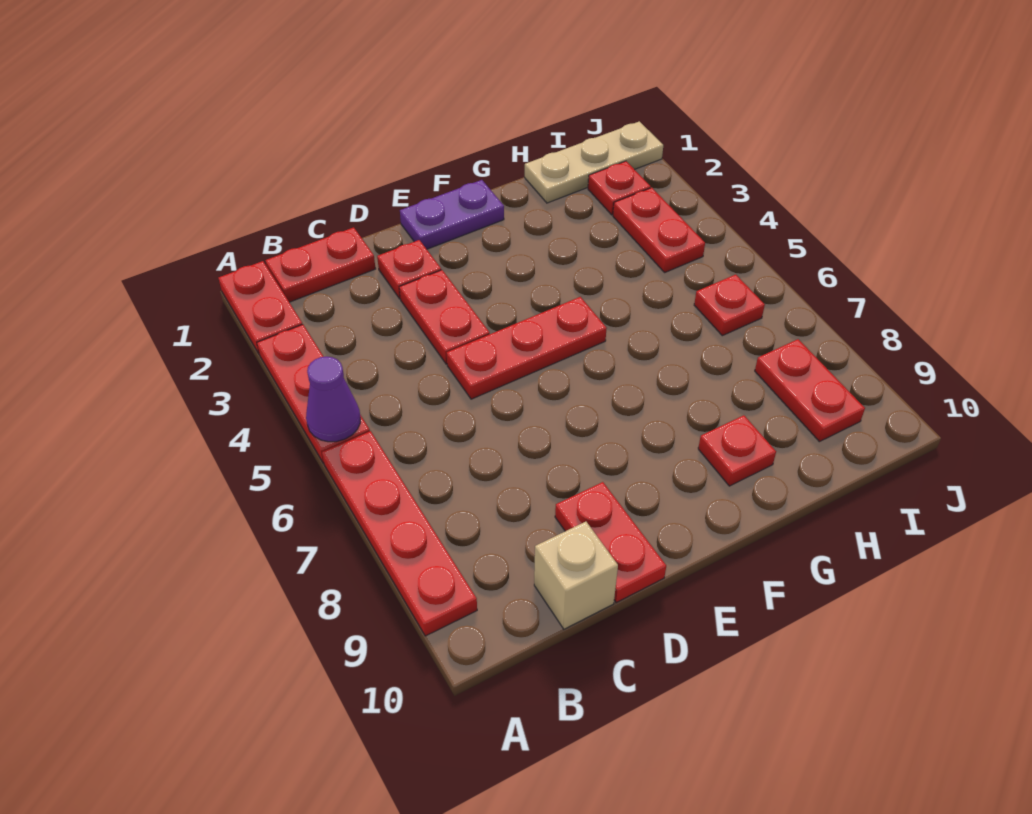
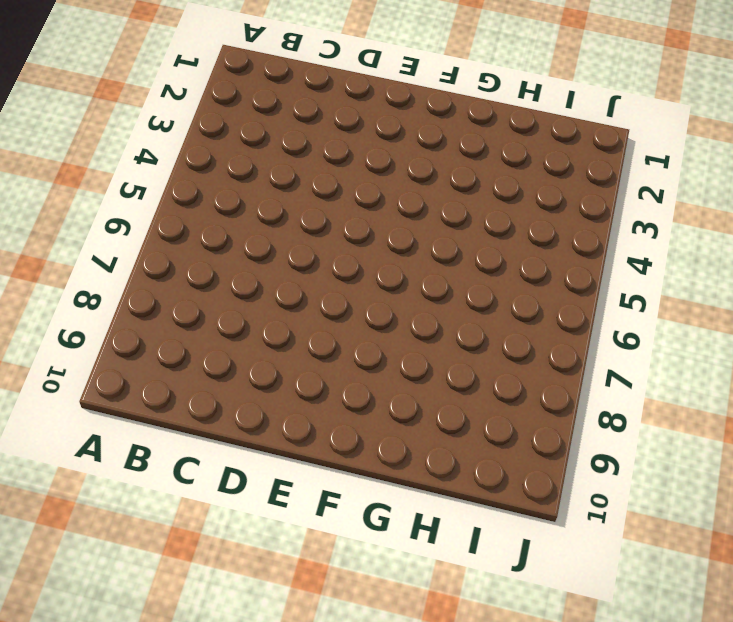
none -> red plate A1:A2 level 1
none -> red plate A3:A5 level 1
none -> red plate A6:A9 level 1

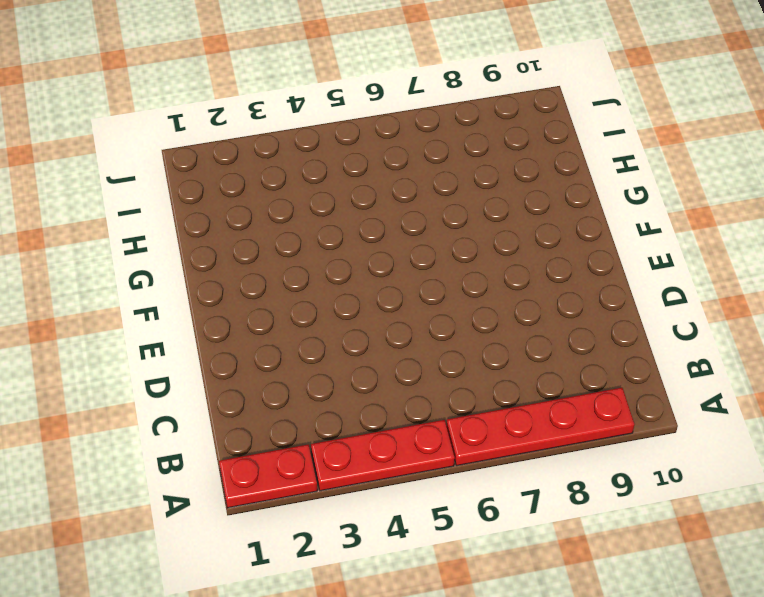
none -> red plate B1:C1 level 1
none -> tan brick C10 level 1
none -> red plate D2 level 1

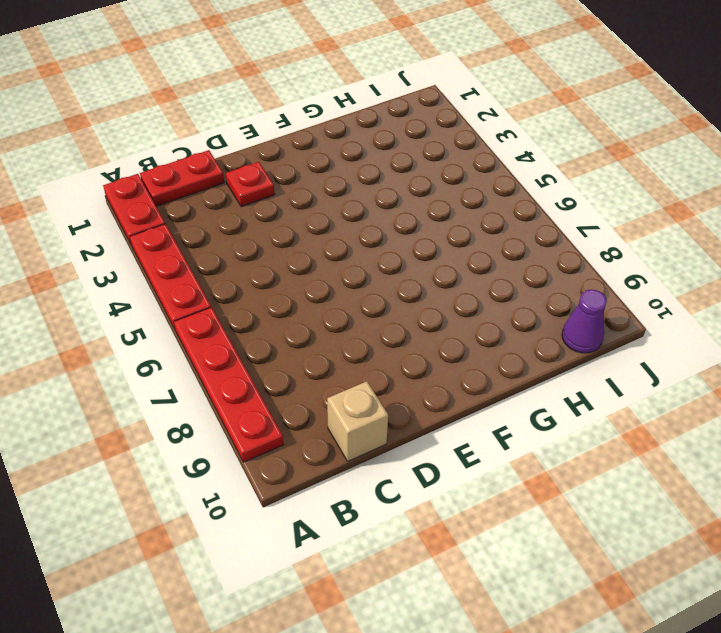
purple cone I10 level 1 -> purple cone A5 level 2
none -> red plate D3:D4 level 1
none -> red plate D5:F5 level 1
none -> red plate D9:D10 level 1

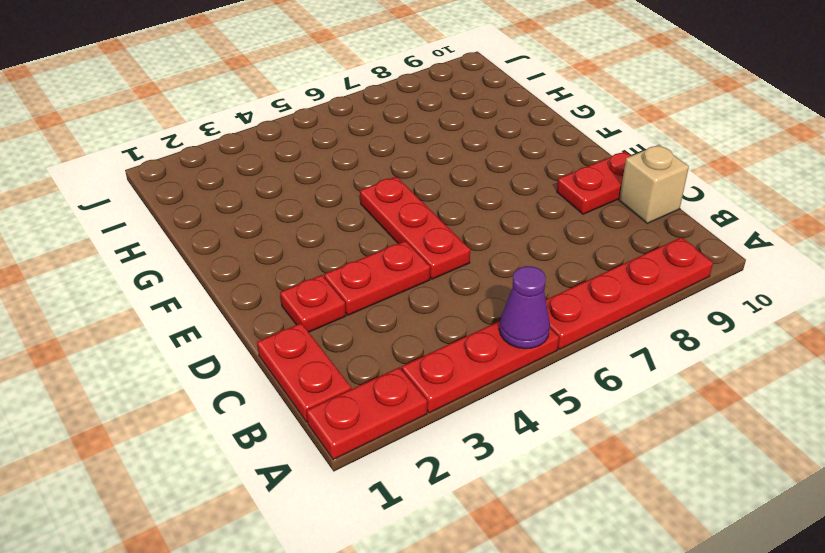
none -> purple plate E1:F1 level 1
none -> red plate G9 level 1
none -> tan plate H1:J1 level 1

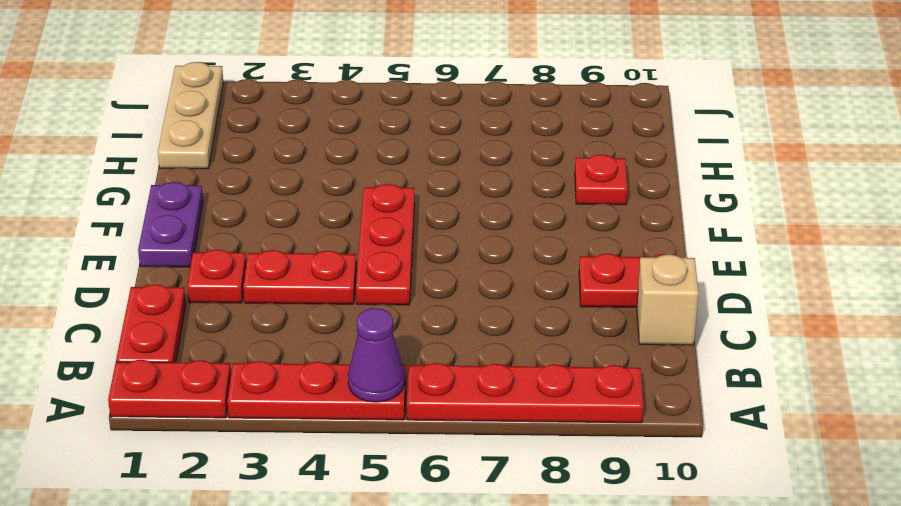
none -> red plate I2 level 1
none -> red plate I3:I4 level 1
none -> red plate I6 level 1

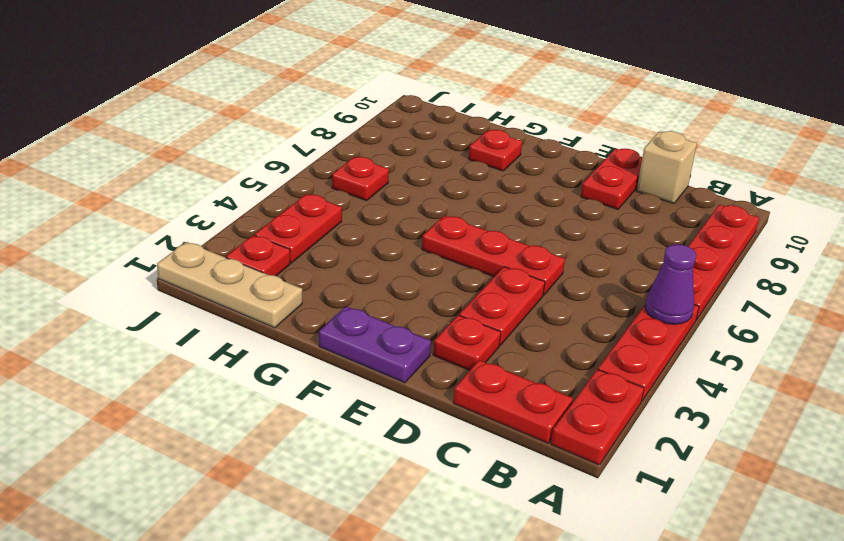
none -> red plate I8:I9 level 1

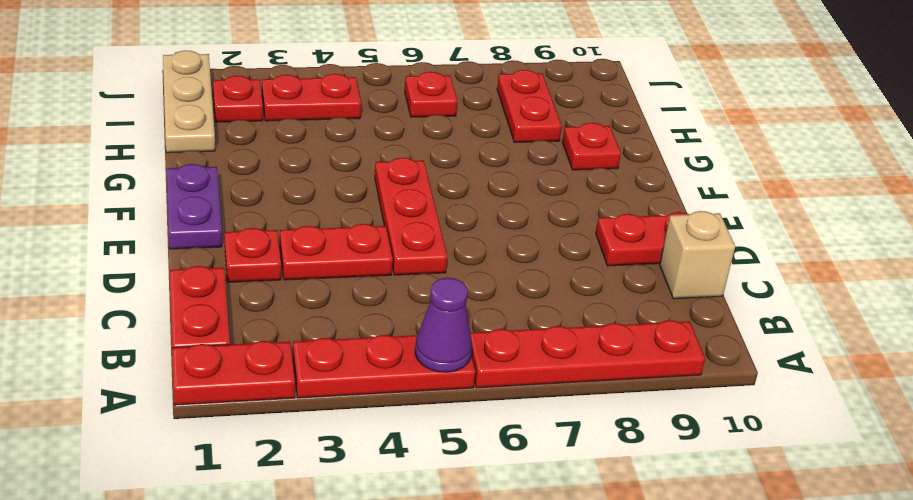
red plate H8:I8 level 1 -> red plate I8:I9 level 1

